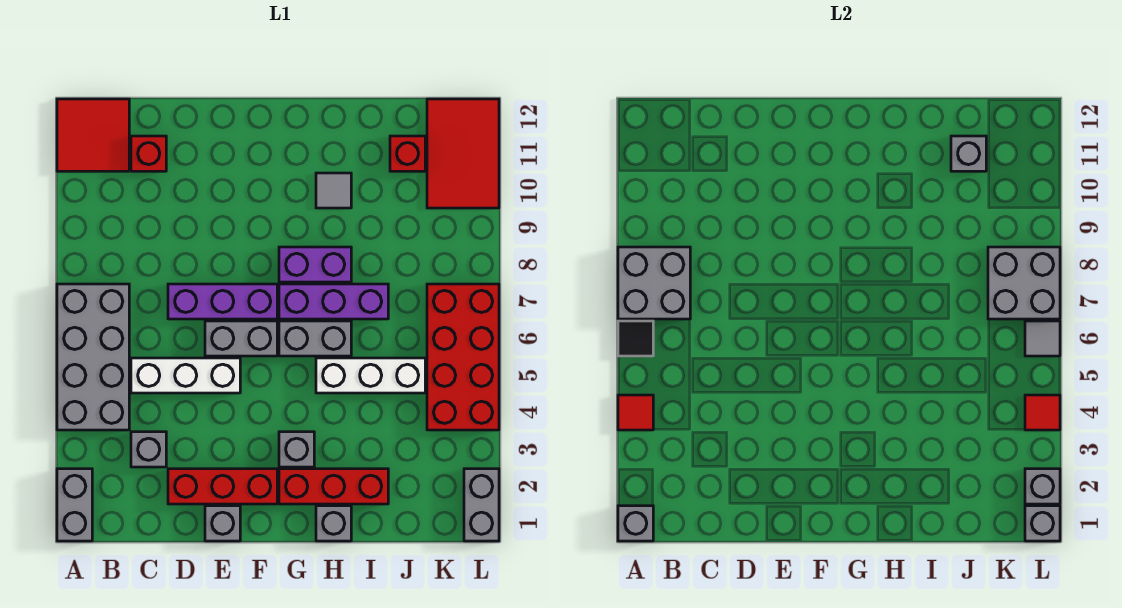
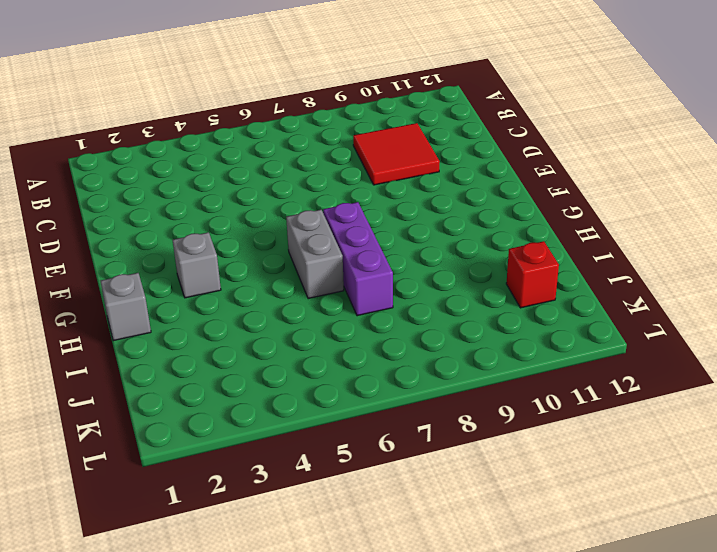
red tile C9:D10 level 1 -> red tile A11:B12 level 1
none -> grey brick A1:A2 level 1
none -> grey brick A4:B7 level 1
none -> grey brick C3 level 1
none -> white brick C5:E5 level 1

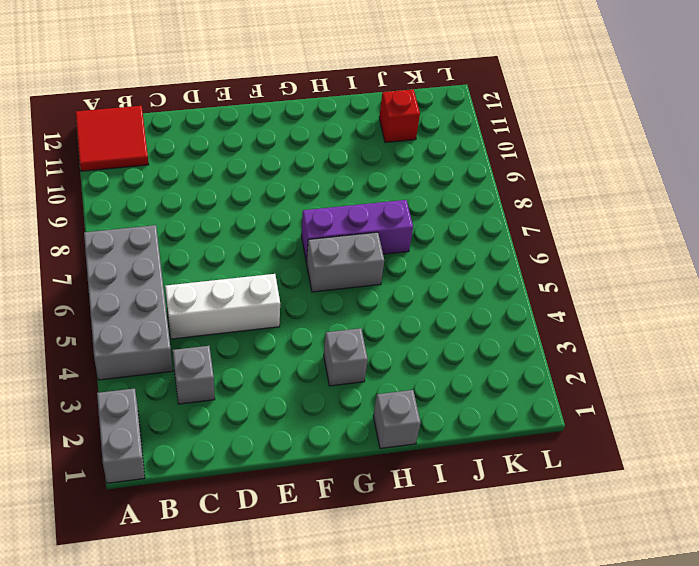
none -> red brick C11 level 1
none -> red brick D2:F2 level 1
none -> purple brick D7:F7 level 1
none -> grey brick E1 level 1

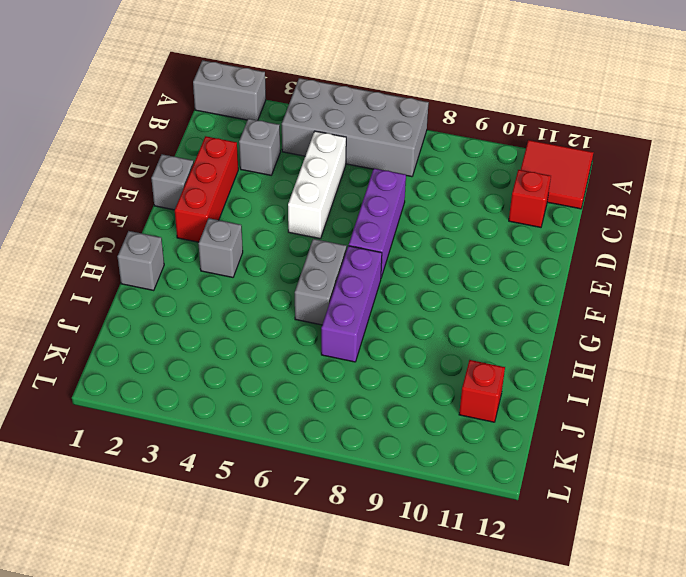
none -> grey brick E6:F6 level 1
none -> red brick G2:I2 level 1
none -> purple brick G8:H8 level 1
none -> white brick H5:J5 level 1

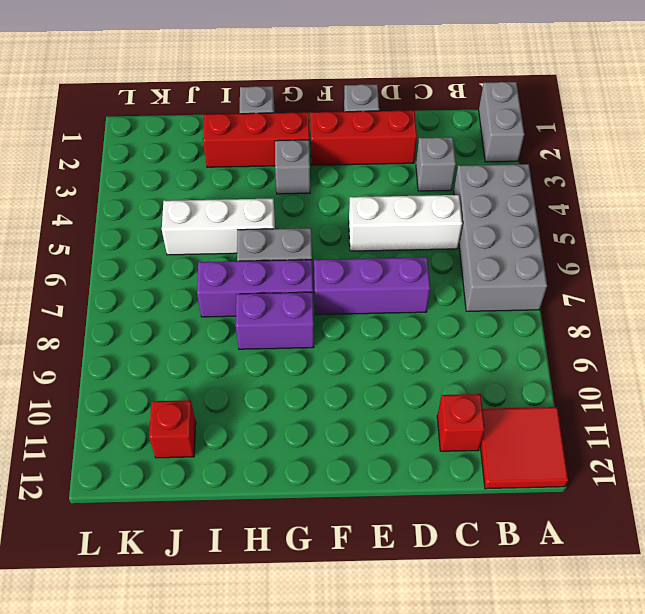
none -> grey brick E6:F6 level 1
none -> grey tile H10 level 1
none -> red brick K4:L7 level 1
none -> red tile K10:L12 level 1

